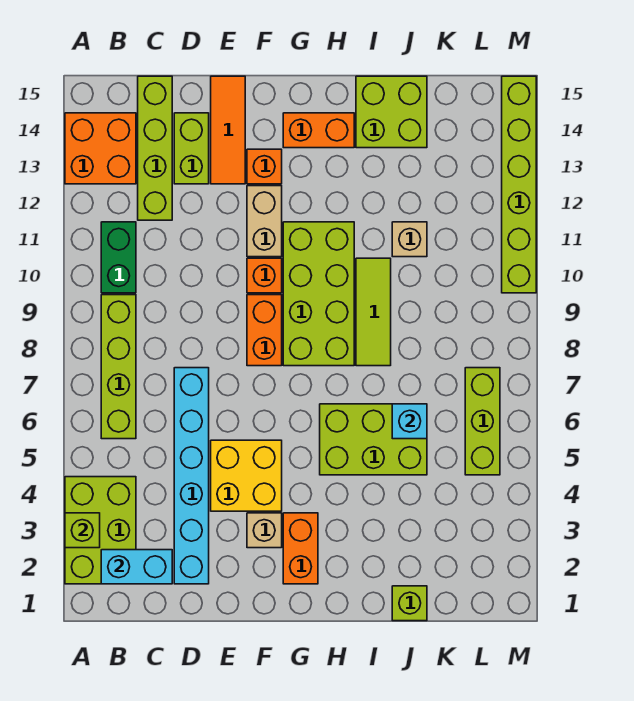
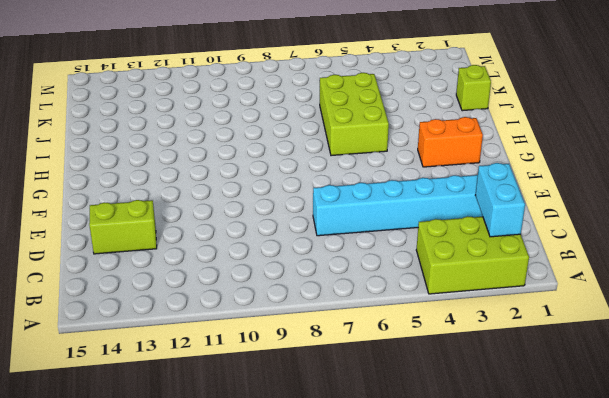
none -> orange brick A13:B14 level 1
none -> lime brick B6:B9 level 1
none -> green brick B10:B11 level 1

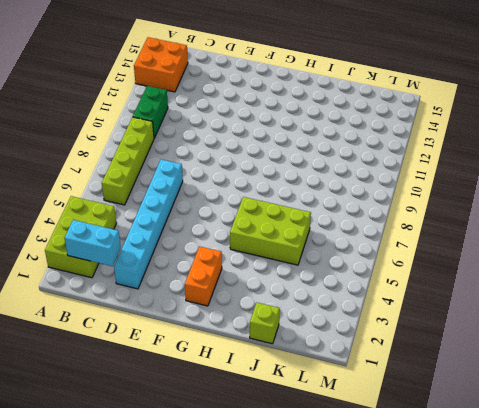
none -> lime brick C12:C15 level 1
none -> lime brick D13:D14 level 1
none -> yellow brick E4:F5 level 1

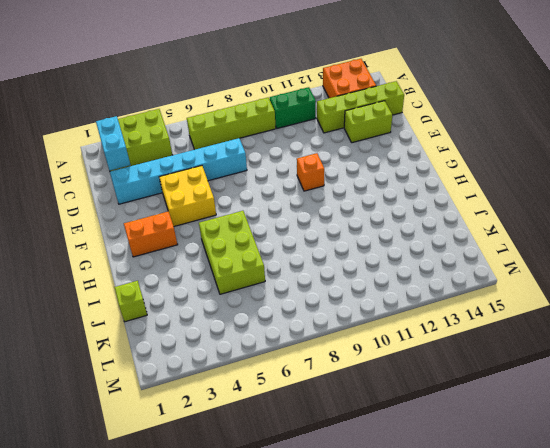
none -> orange tile E13:E15 level 1
none -> tan brick F3 level 1
none -> orange brick F8:F9 level 1

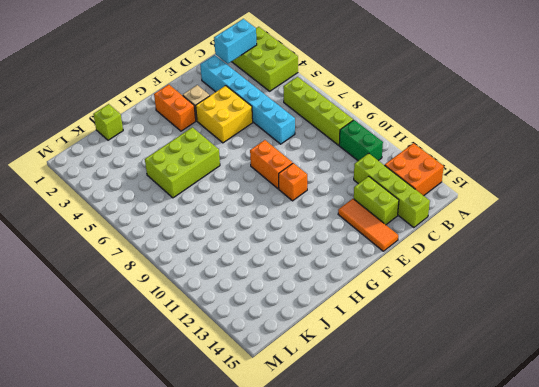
none -> tan brick F11:F12 level 1
none -> orange brick F13 level 1
none -> lime brick G8:H11 level 1

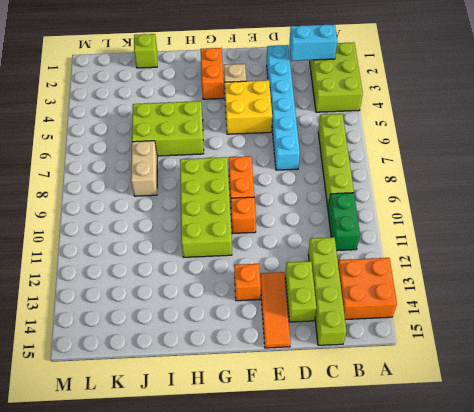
tan brick J7:J8 level 1 -> tan brick F11:F12 level 1
none -> orange brick G14:H14 level 1
none -> lime tile I8:I10 level 1
none -> lime brick I14:J15 level 1

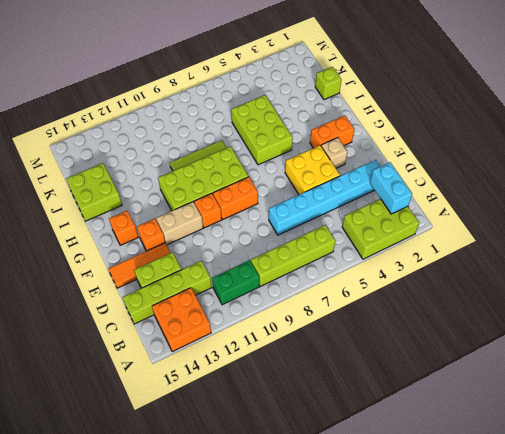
orange brick G14 level 1 -> orange brick G14:H14 level 1
none -> tan brick J11 level 1
none -> lime brick L5:L7 level 1
none -> lime brick M10:M15 level 1

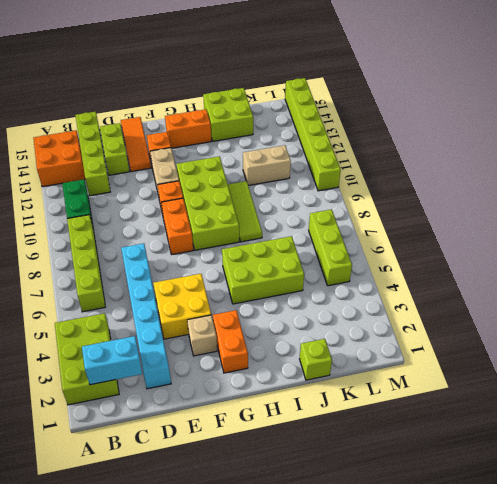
tan brick J11:K11 level 1 -> tan brick J11 level 1
none -> lime brick A3 level 2
none -> cyan brick J6 level 2

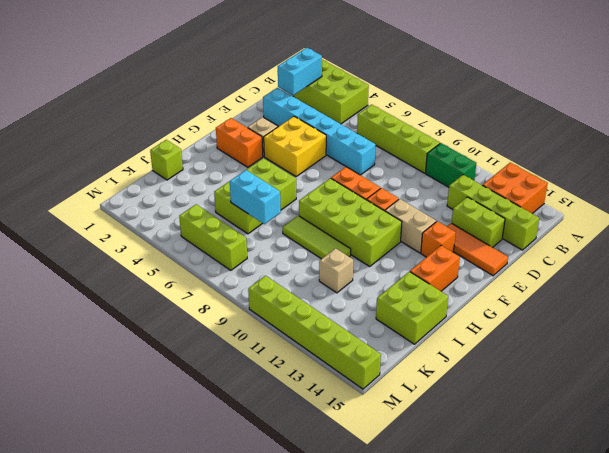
cyan brick J6:J7 level 2 -> cyan brick J6 level 2
none -> lime brick A3 level 2

